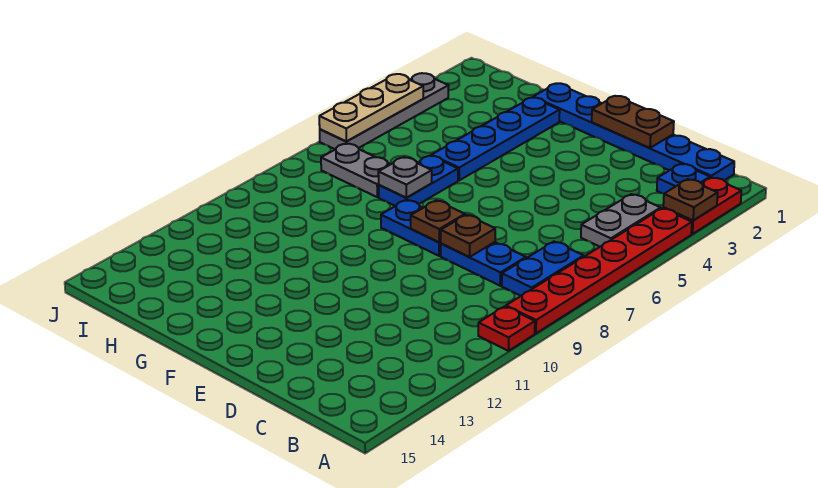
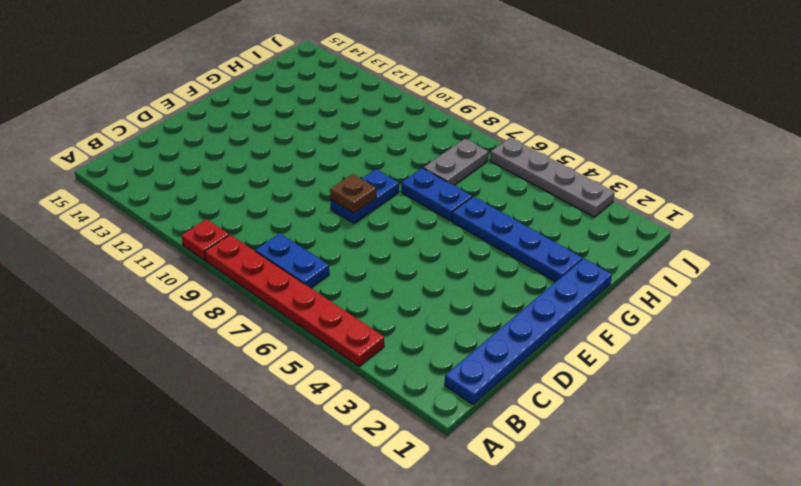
none -> red plate A2:A3 level 1
none -> blue plate B2 level 1
none -> grey plate B4:B5 level 1

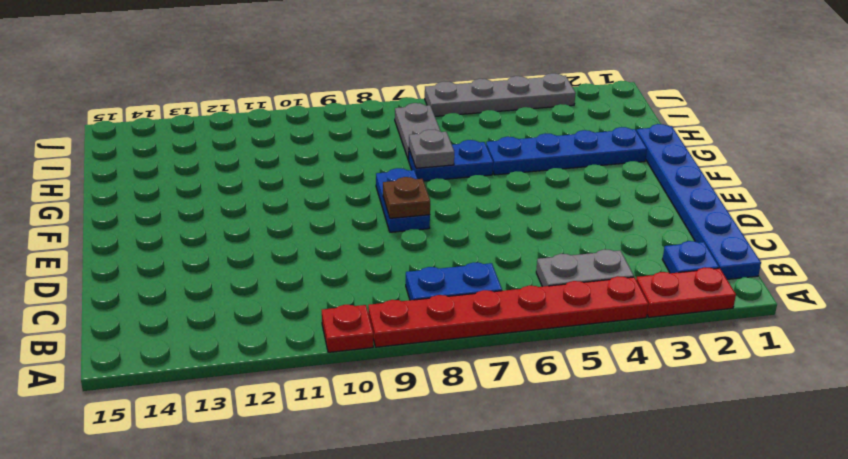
none -> blue plate C8:D8 level 1
none -> brown plate A3 level 2
none -> brown plate D1:E1 level 2

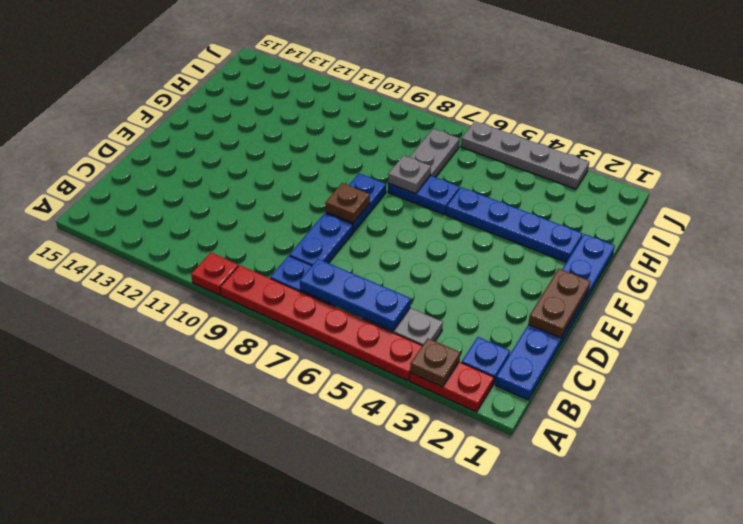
blue plate B5:B7 level 2 -> none
none -> brown plate D8 level 2
none -> tan plate J4:J6 level 2

